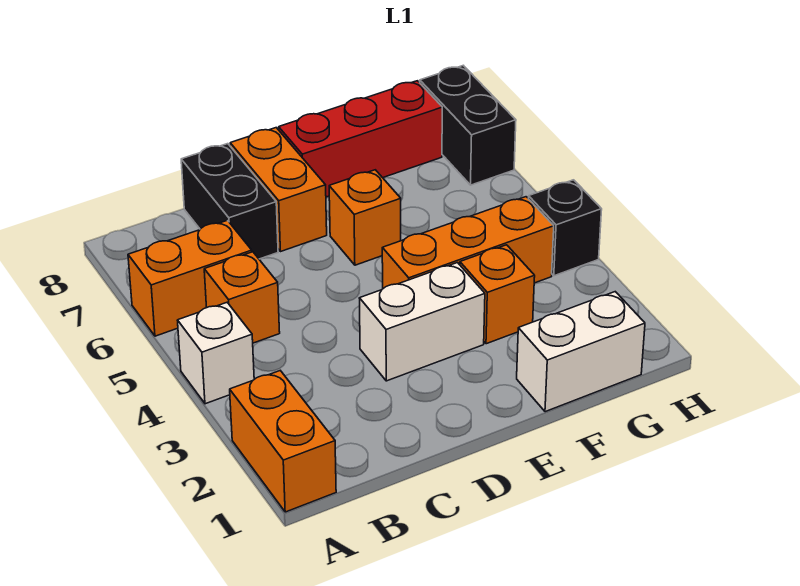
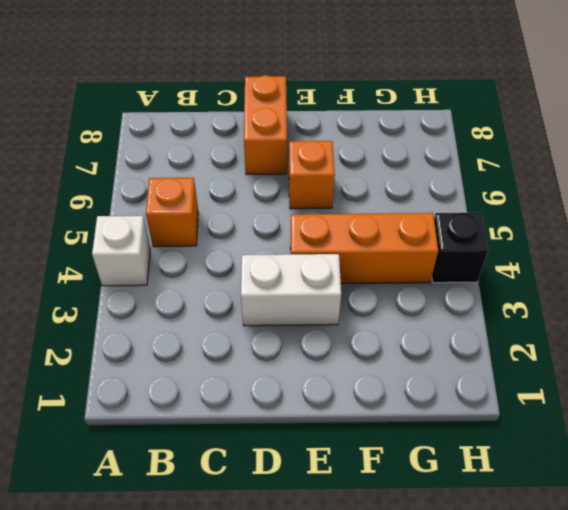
none -> orange brick A1:A2 level 1
none -> orange brick A6:B6 level 1
none -> black brick C7:C8 level 1

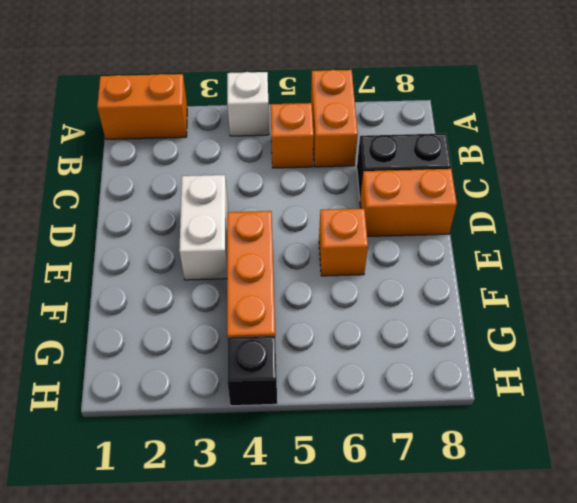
none -> red brick E8:G8 level 1
none -> white brick F1:G1 level 1
none -> orange brick F3 level 1

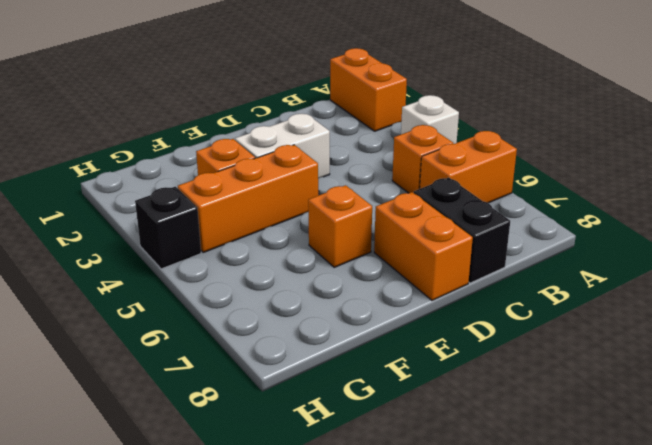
none -> red brick E8:G8 level 1
none -> white brick F1:G1 level 1
none -> black brick H7:H8 level 1

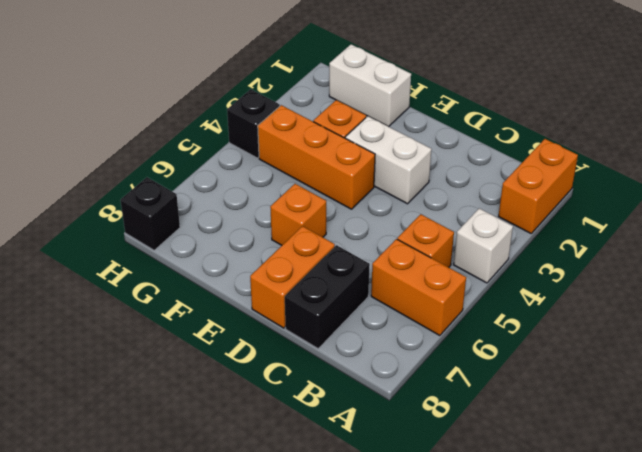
black brick H8 level 1 -> black brick H7:H8 level 1
none -> red brick E8:G8 level 1

